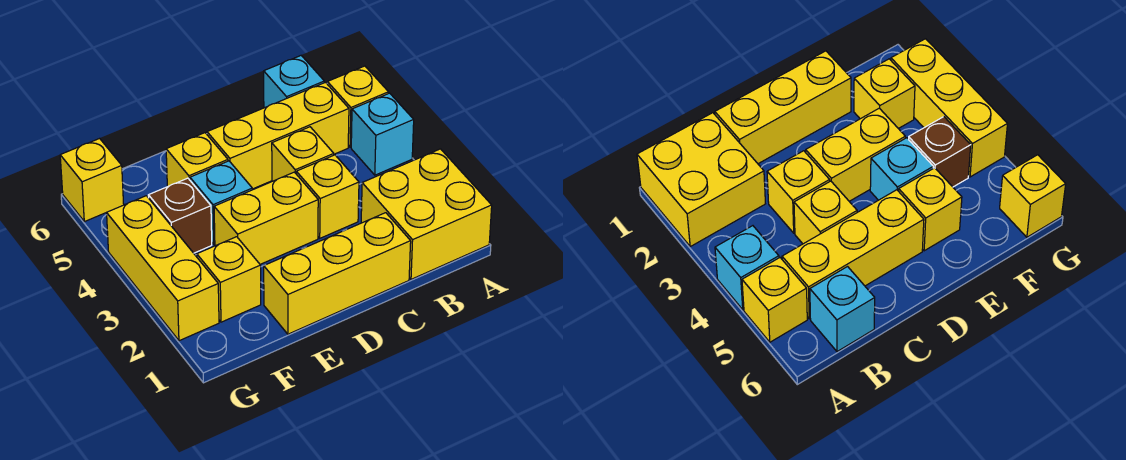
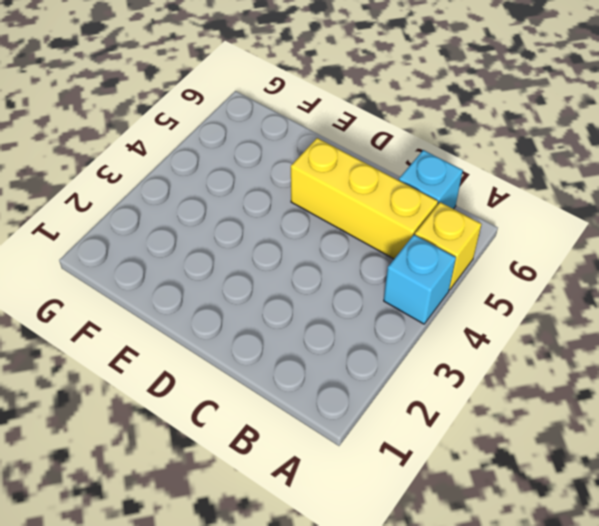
none -> yellow brick A1:B2 level 1
none -> yellow brick C1:E1 level 1
none -> yellow brick C3 level 1

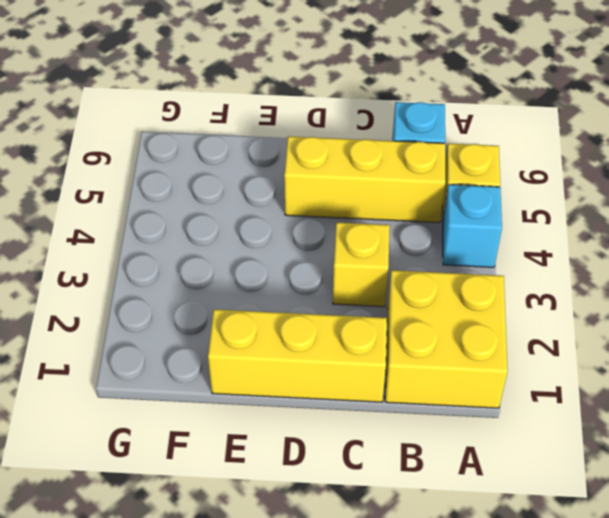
none -> yellow brick C4 level 1
none -> yellow brick D3:E3 level 1
none -> cyan brick E4 level 1

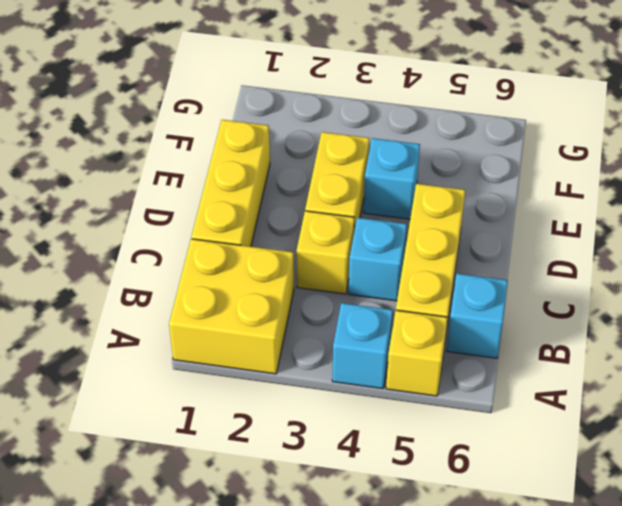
cyan brick C4 level 1 -> yellow brick C4 level 1
none -> yellow brick E5 level 1
none -> yellow brick F2 level 1
none -> brown brick F4 level 1

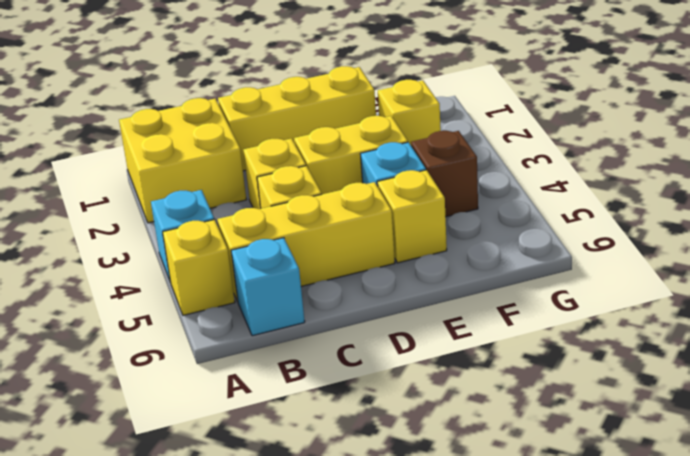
none -> yellow brick G2:G4 level 1
none -> yellow brick G6 level 1

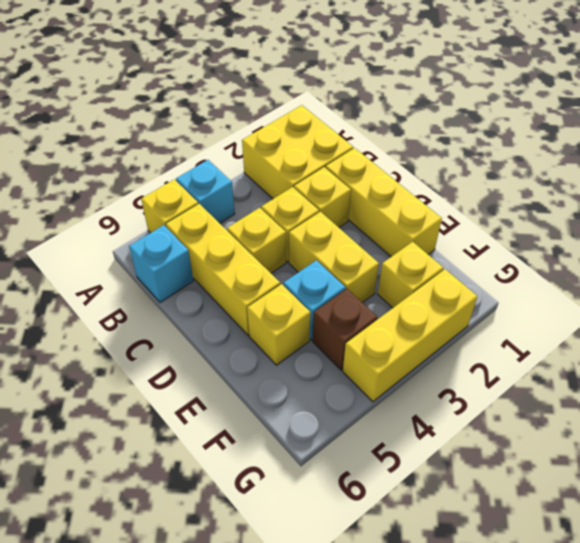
yellow brick C2 level 1 -> yellow brick G6 level 1

